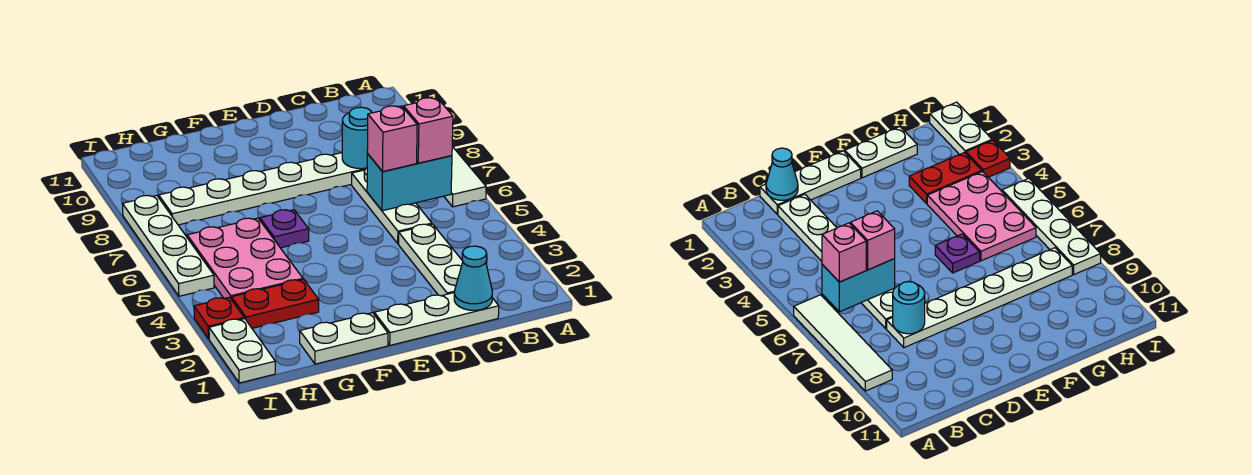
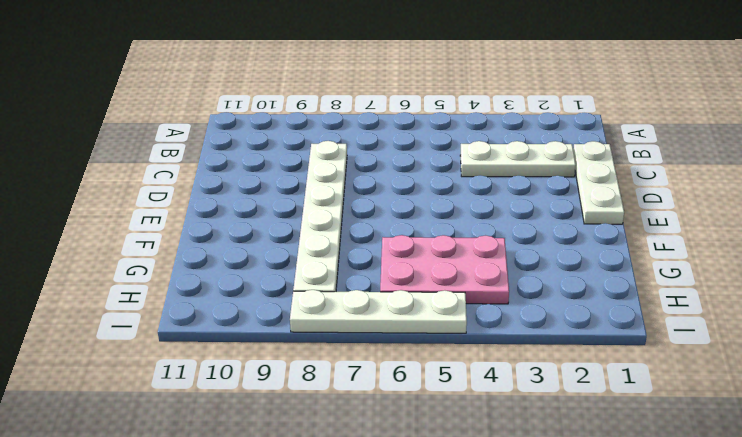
none -> white tile A6:A9 level 1
none -> white plate C5:C7 level 1
none -> white plate F1:G1 level 1

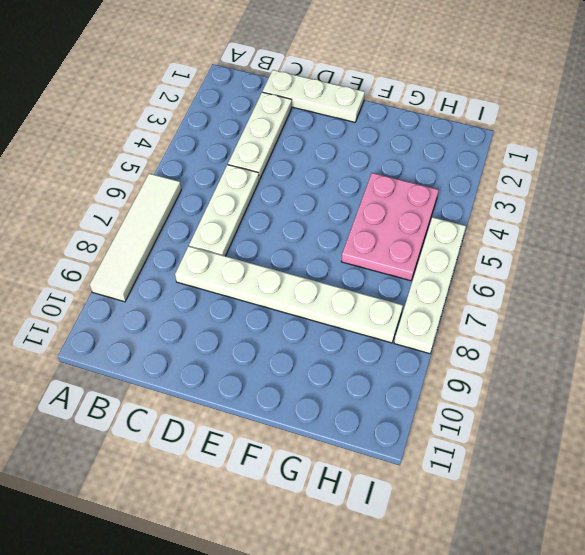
none -> white plate F1:G1 level 1
none -> purple plate F6 level 1
none -> red plate G3:H3 level 1

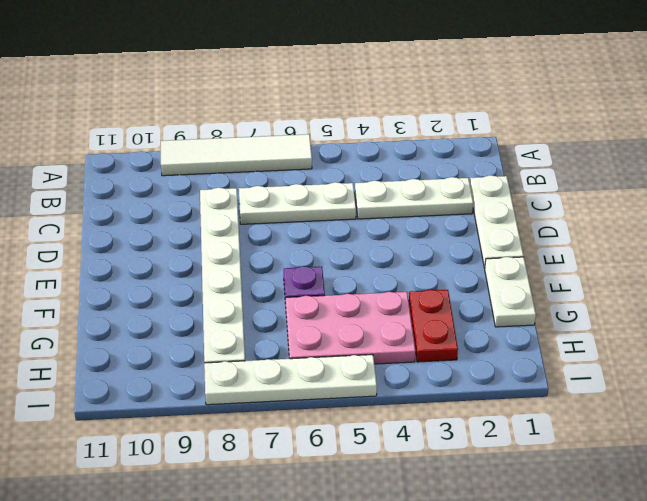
none -> white plate I1:I2 level 1
none -> red plate I3 level 1
none -> cyan brick B6:C6 level 2

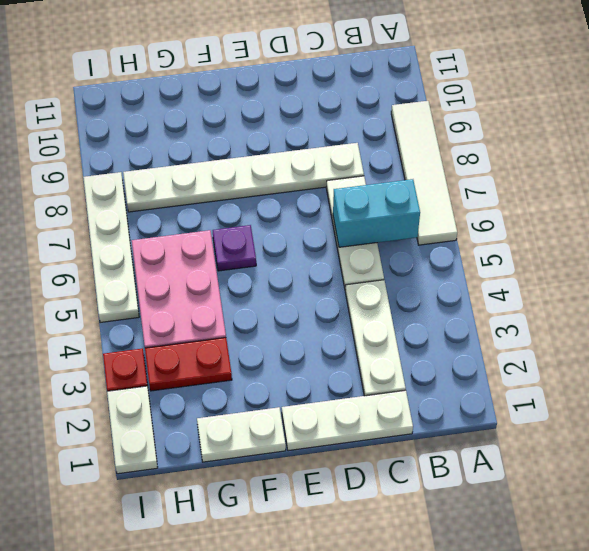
none -> cyan cone C1 level 2
none -> cyan round brick C8 level 2
none -> pink brick B6 level 3

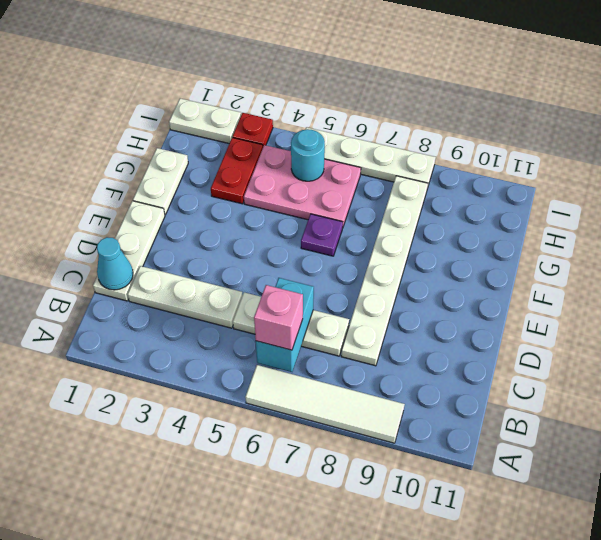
cyan round brick H5 level 2 -> cyan round brick C8 level 2
none -> pink brick C6 level 3

